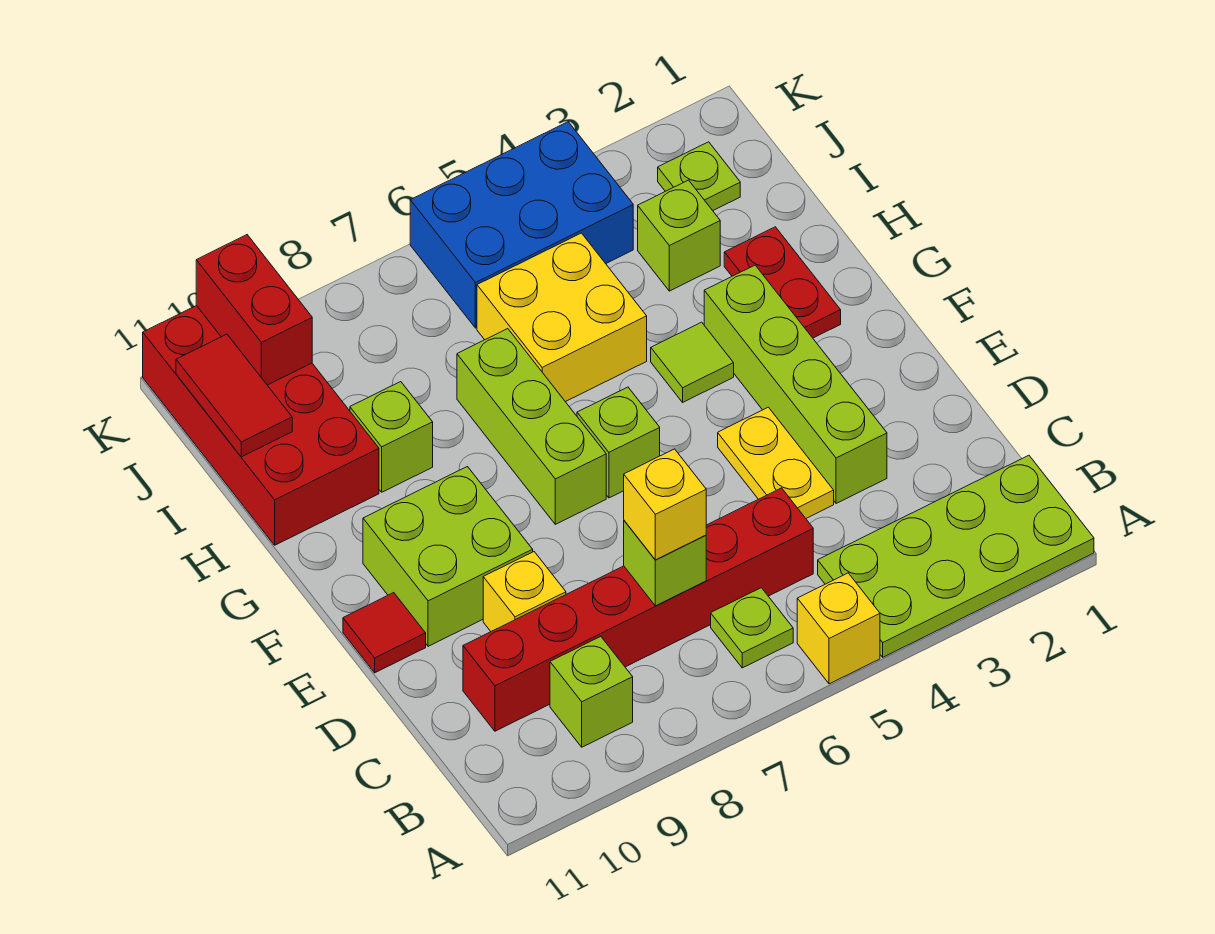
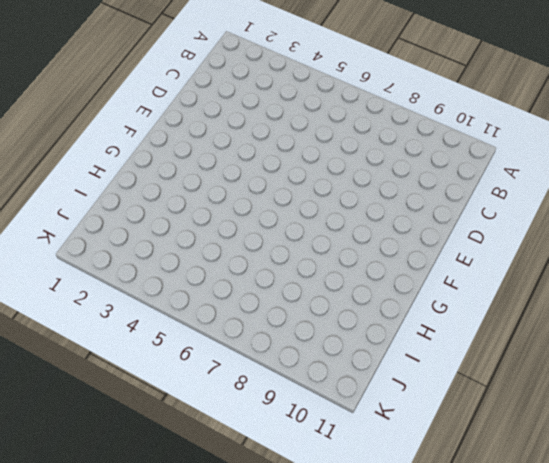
none -> lime plate A1:B4 level 1
none -> yellow brick A5 level 1
none -> lime plate B6 level 1

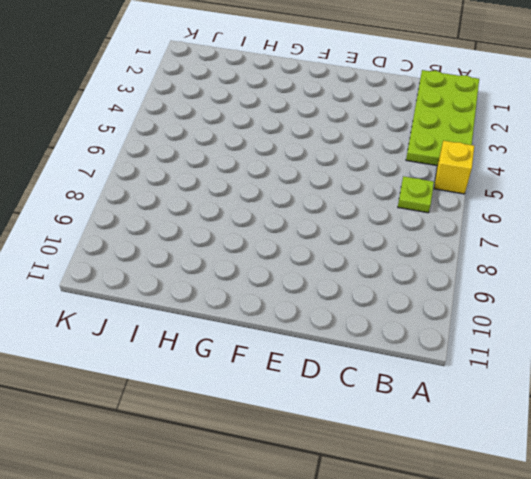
none -> lime brick B9 level 1
none -> red brick C5:C10 level 1
none -> lime brick D3:G3 level 1

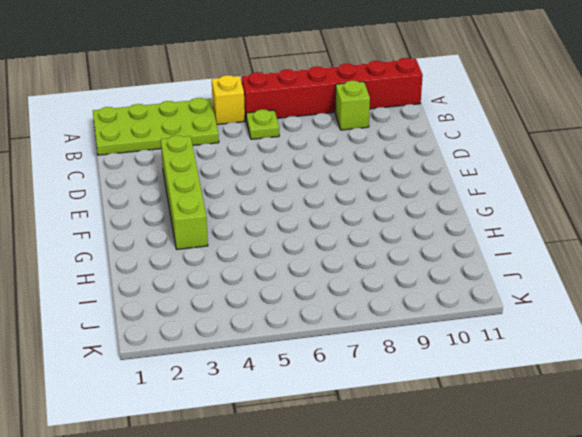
red brick A6:A11 level 1 -> red brick C5:C10 level 1
none -> yellow plate D4:E4 level 1
none -> yellow brick D9 level 1
none -> lime brick E9:F10 level 1

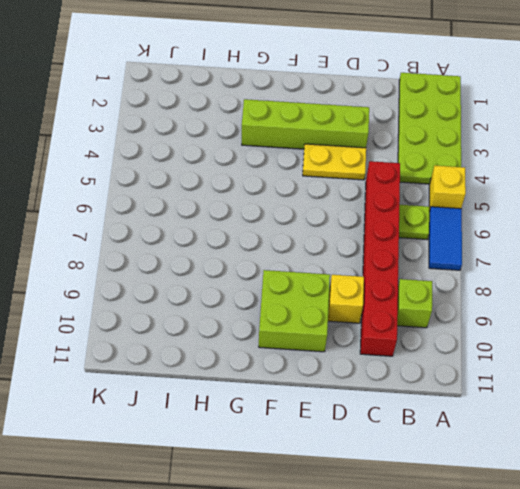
blue tile A6:A7 level 1 -> none
none -> red tile E11 level 1
none -> lime brick F6 level 1
none -> lime brick F7:H7 level 1

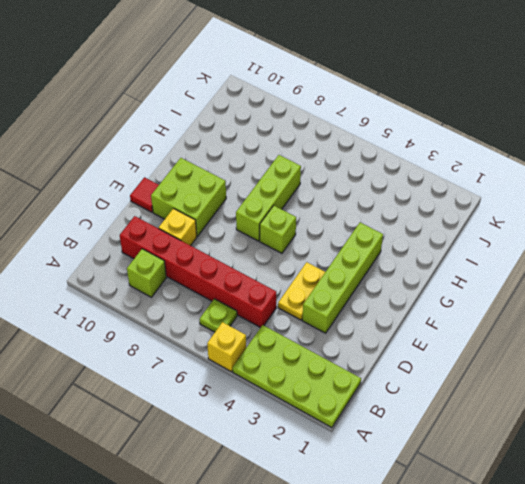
none -> red plate G2:H2 level 1
none -> lime tile G4 level 1
none -> yellow brick H5:I6 level 1

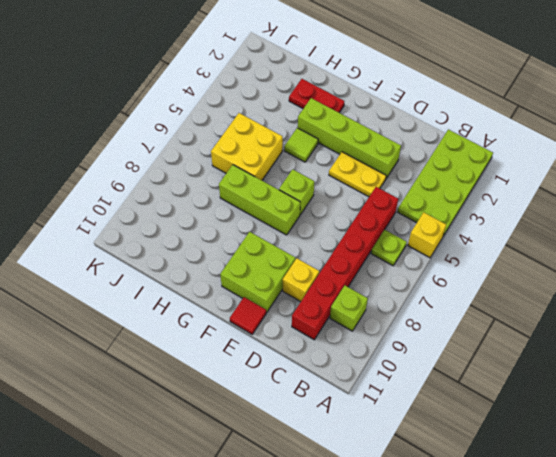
none -> lime brick H9 level 1
none -> red brick H10:K11 level 1
none -> lime brick I3 level 1

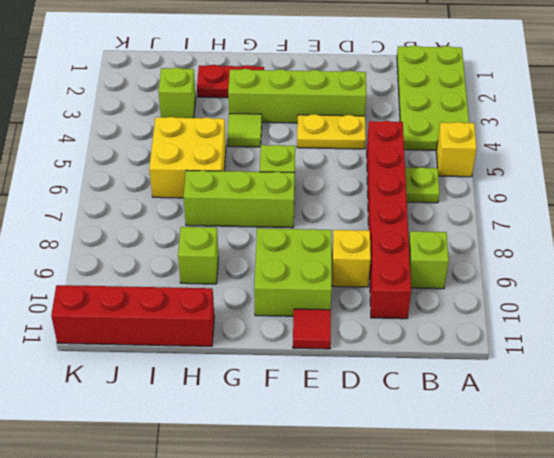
red brick H11:K11 level 1 -> red brick H10:K11 level 1
none -> lime plate J2 level 1
none -> blue brick J4:K6 level 1
none -> lime brick C7 level 2

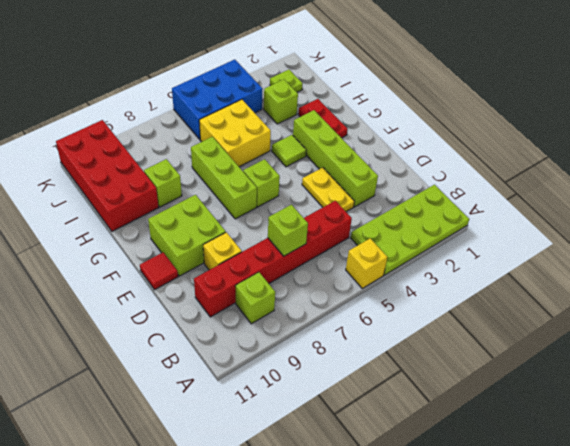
none -> lime plate B6 level 1
none -> red tile I11:J11 level 2
none -> red brick J10:K10 level 2

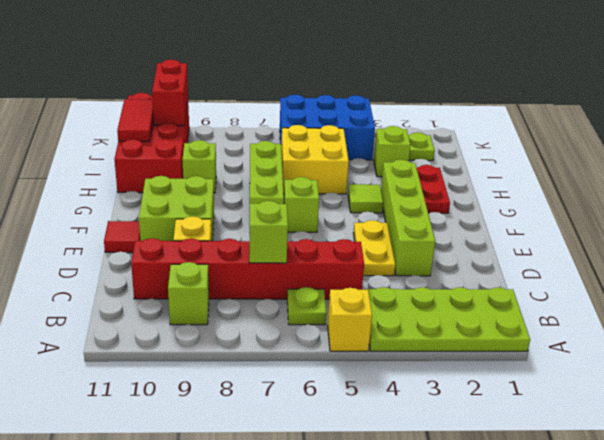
none -> yellow brick C7 level 3

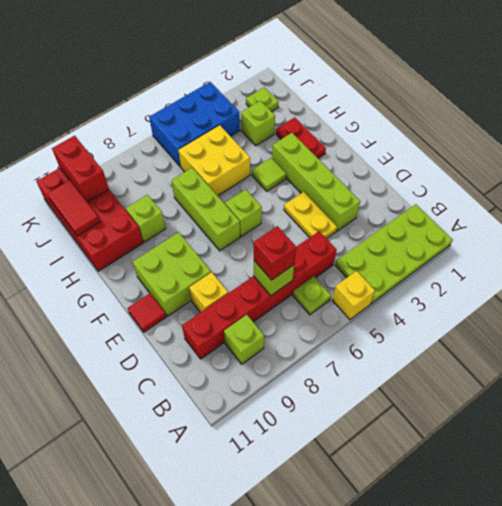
red brick C7 level 3 -> yellow brick C7 level 3

